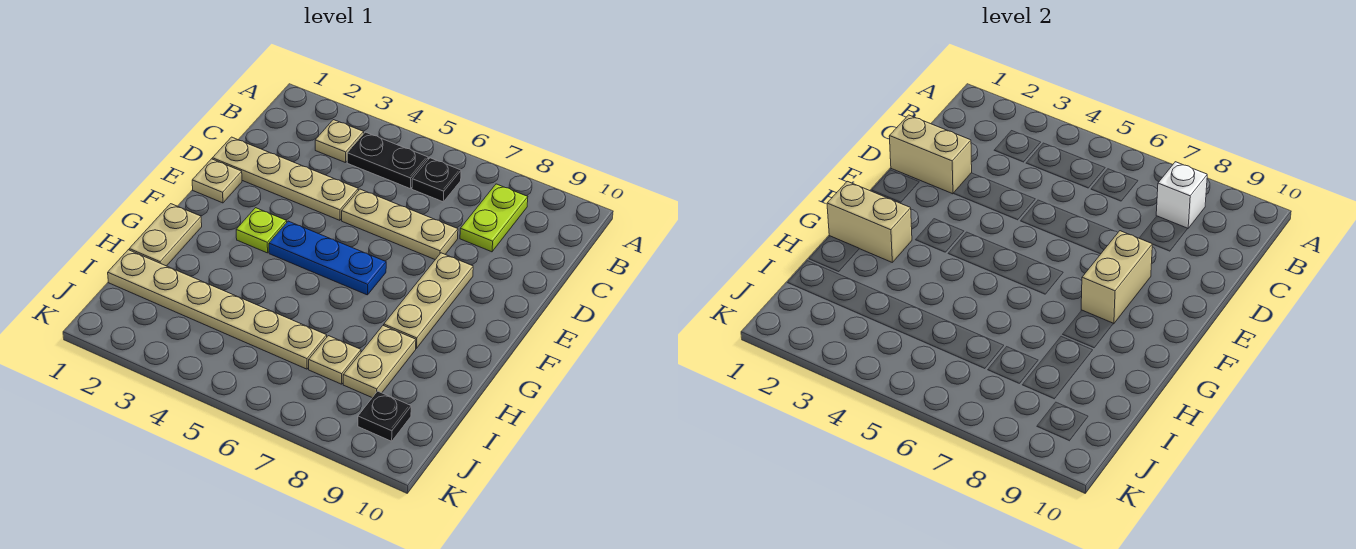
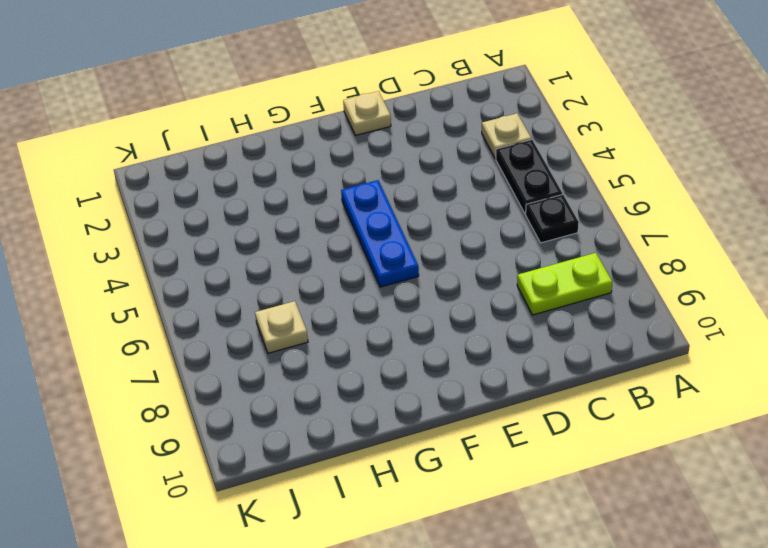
none -> tan plate D1:D4 level 1
none -> tan plate D5:D7 level 1
none -> tan plate E8:G8 level 1

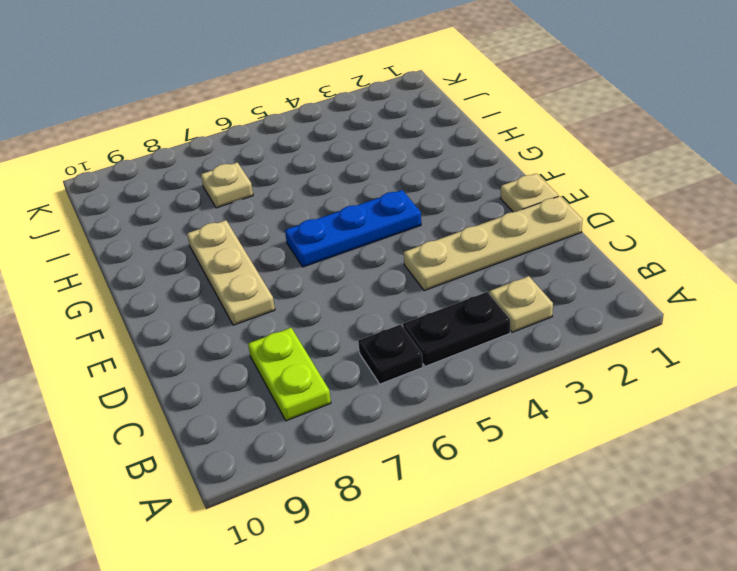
none -> tan plate D5:D7 level 1
none -> lime plate F3 level 1
none -> tan plate G1:H1 level 1

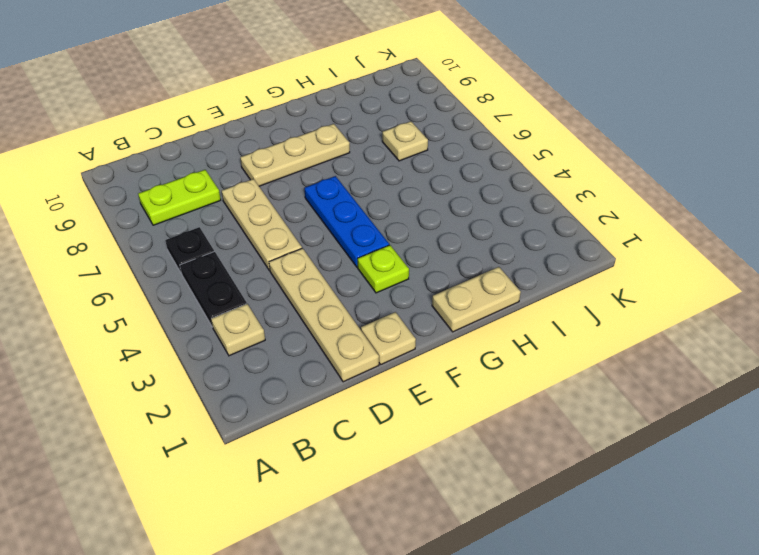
none -> tan plate H8:I8 level 1
none -> tan plate I1:I6 level 1
none -> black plate J9 level 1

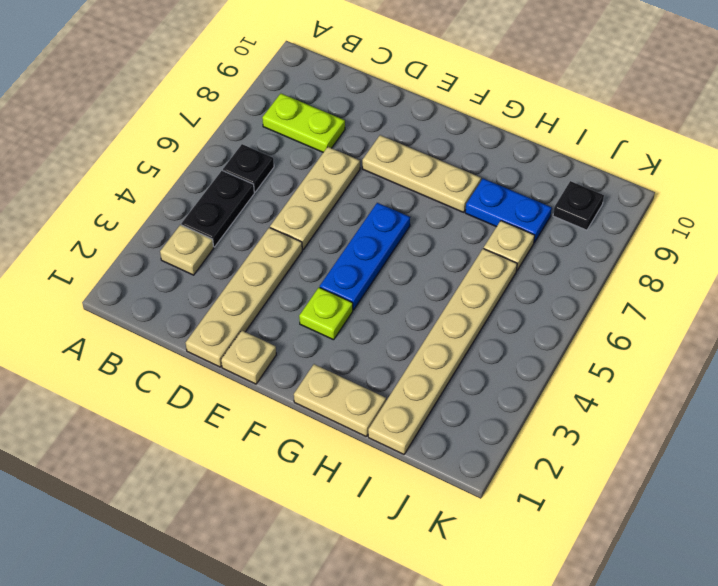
blue plate H8:I8 level 1 -> tan plate H8:I8 level 1
none -> white brick B8 level 2
none -> tan brick D1:D2 level 2
none -> tan brick E8:F8 level 2

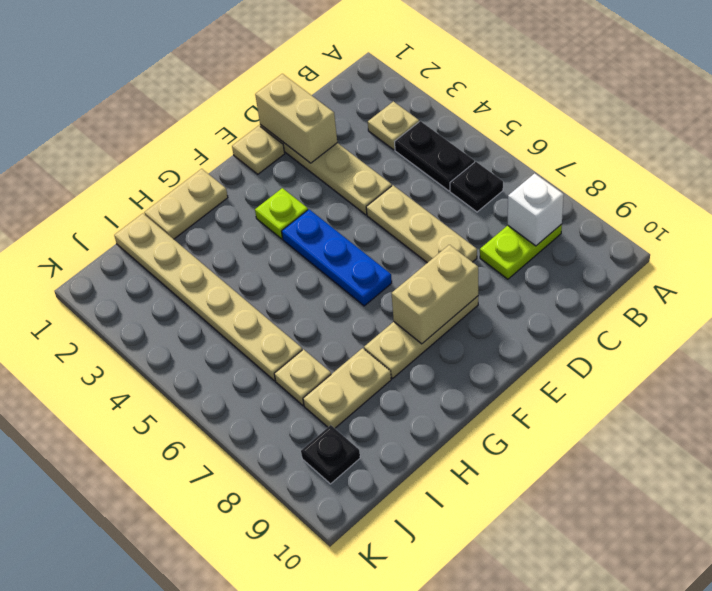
none -> tan brick G1:G2 level 2

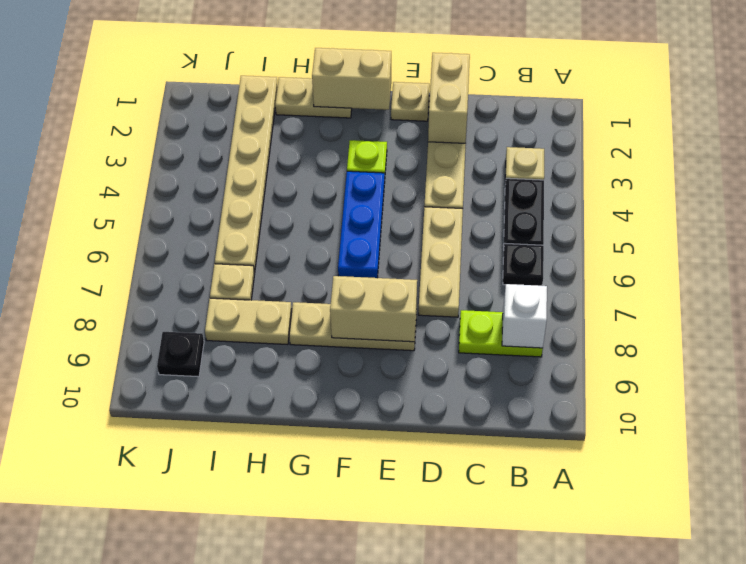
tan brick F1:G1 level 2 -> tan brick G1:G2 level 2

